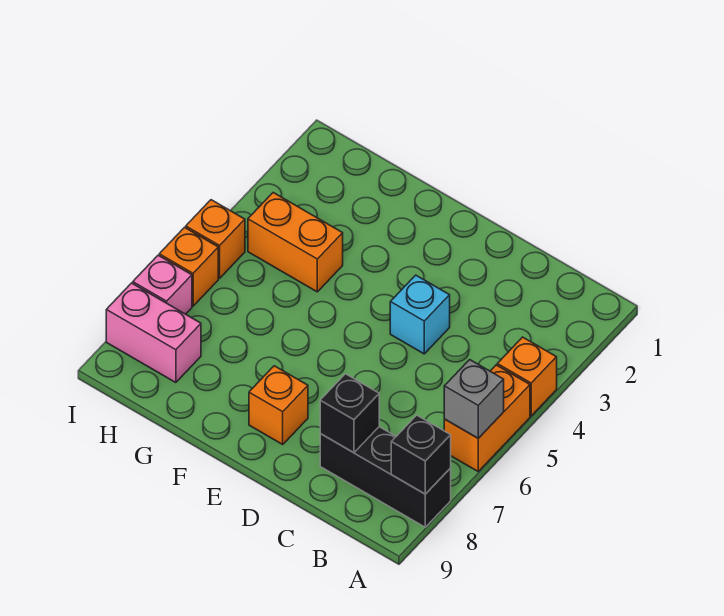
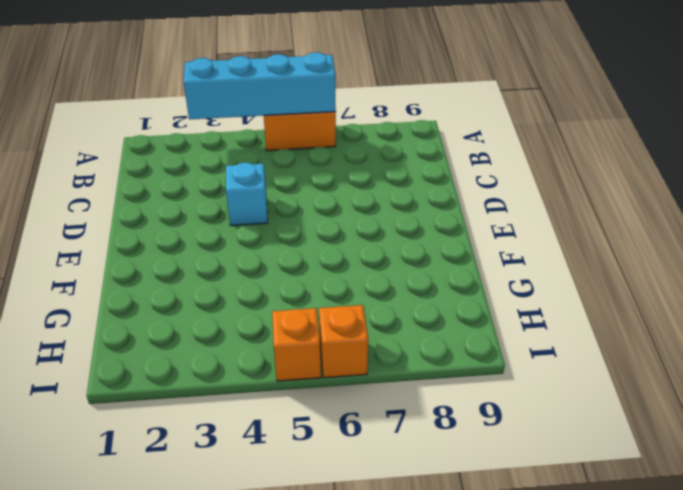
cyan brick A3:A6 level 2 -> grey brick A6 level 2
none -> orange brick A4 level 1
none -> black brick A8:C8 level 1
none -> orange brick E8 level 1

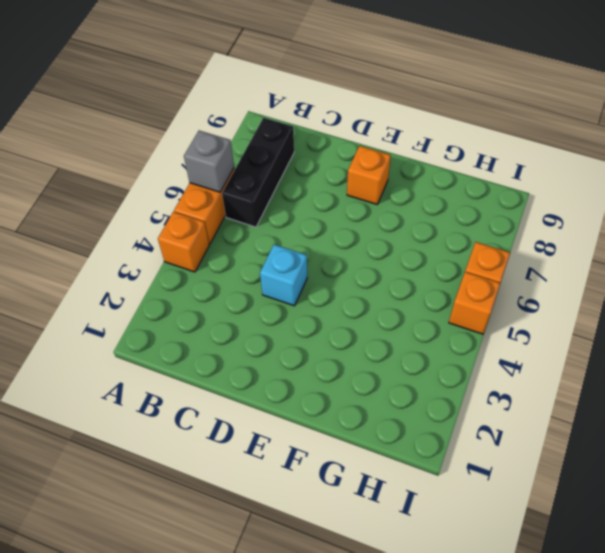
black brick B6:B8 level 1 -> black brick A8:C8 level 1
none -> orange brick G4:H4 level 1
none -> pink brick H8:I8 level 1
none -> pink brick I7 level 1

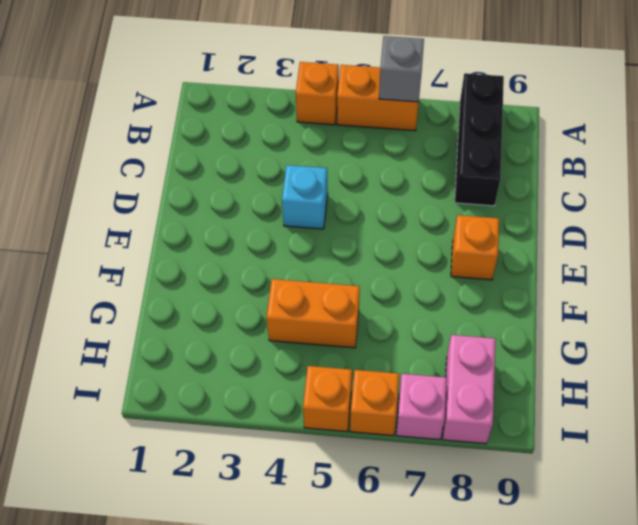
orange brick G4:G5 level 1 -> orange brick G4:H4 level 1
none -> black brick A8 level 2
none -> black brick C8 level 2

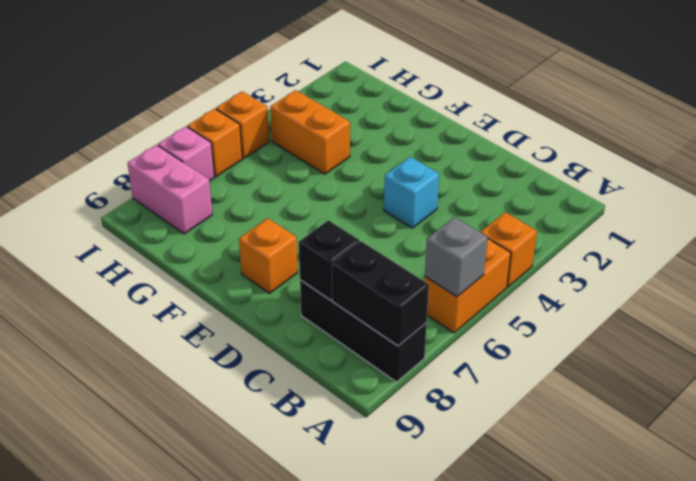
black brick A8:B8 level 2 -> black brick A8 level 2

